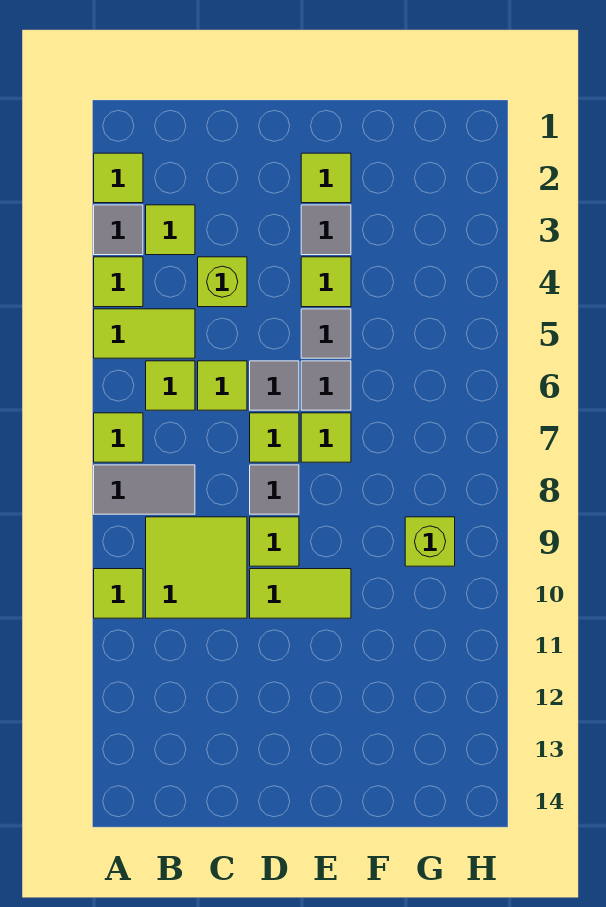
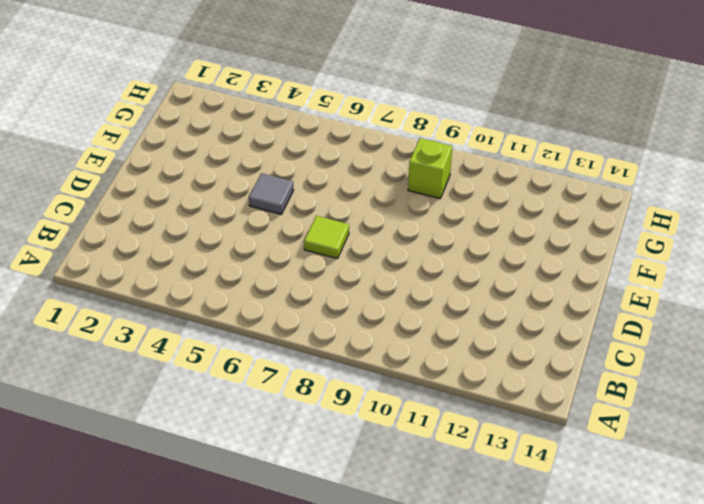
none -> lime tile A2 level 1
none -> grey tile A3 level 1
none -> lime tile A4 level 1

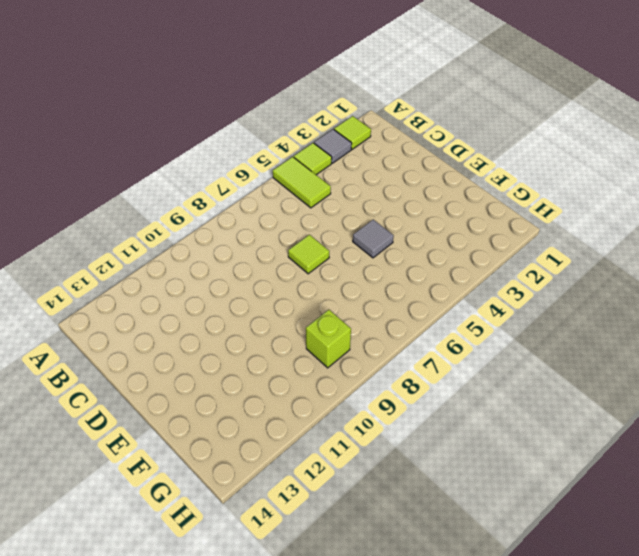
none -> lime tile A7 level 1
none -> grey tile A8:B8 level 1
none -> lime tile A10 level 1

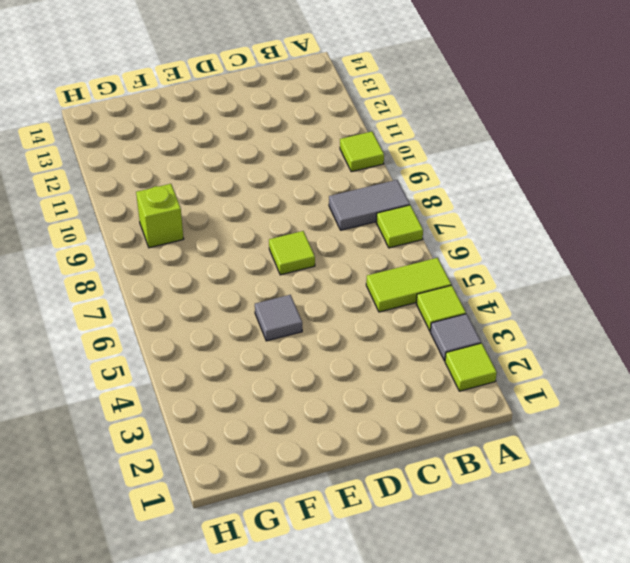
none -> lime tile B3 level 1
none -> lime tile B6 level 1
none -> lime tile B9:C10 level 1

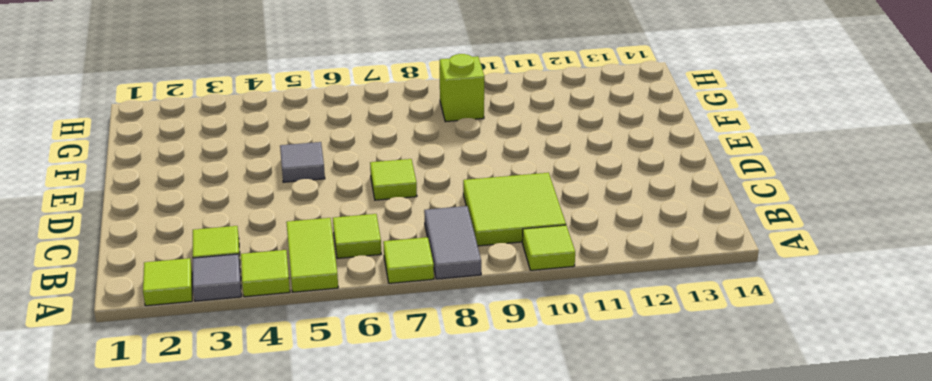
none -> lime brick C4 level 1
none -> lime tile C6 level 1
none -> grey tile D6 level 1

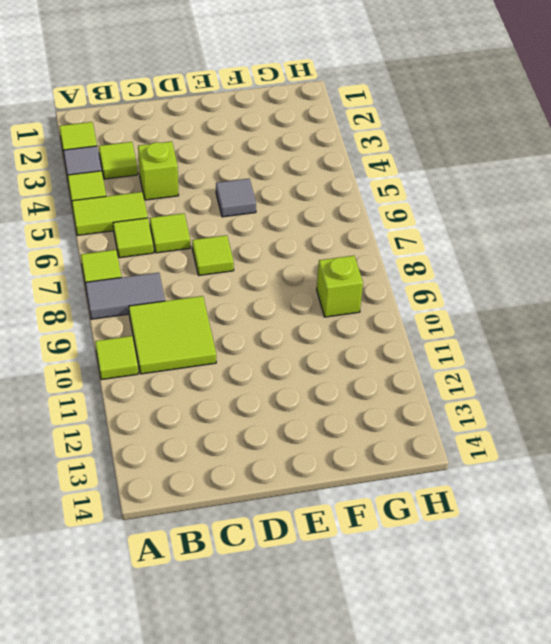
none -> grey tile D6 level 1
none -> grey tile D8 level 1
none -> lime tile D9 level 1

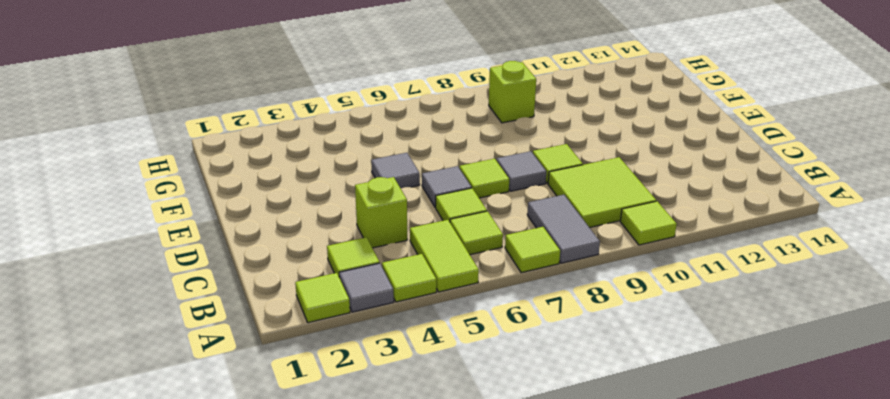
none -> lime tile D10:E10 level 1
none -> lime tile E2 level 1
none -> grey tile E3 level 1

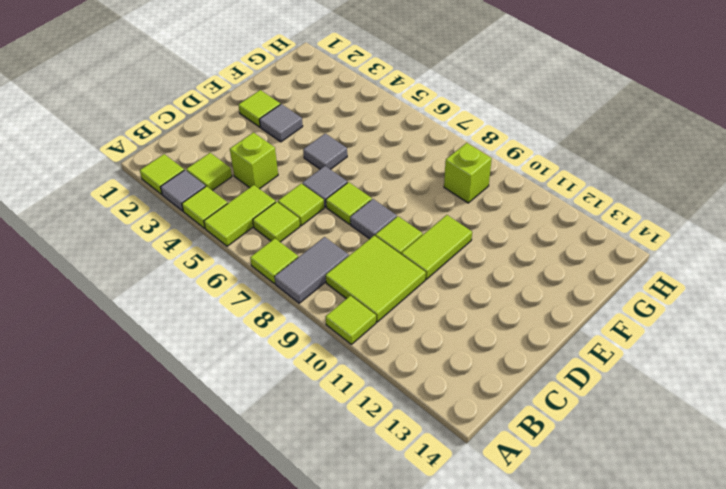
none -> lime tile E4 level 1
none -> grey tile E6 level 1
none -> lime tile E7 level 1

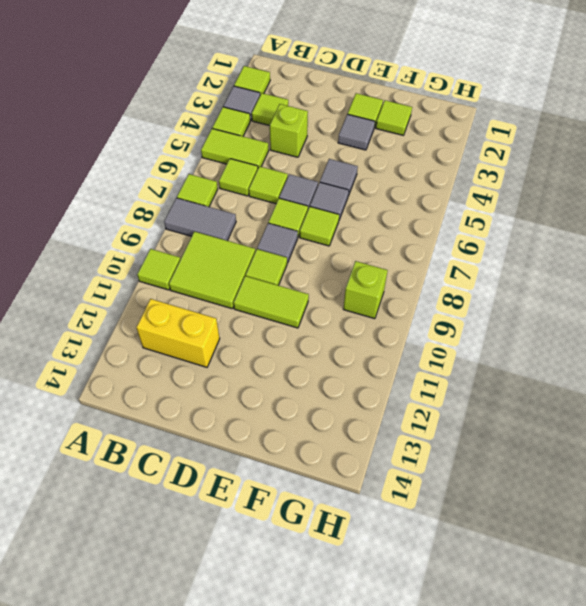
yellow brick B12:C12 level 1 -> none
lime tile F2 level 1 -> lime tile E4 level 1

